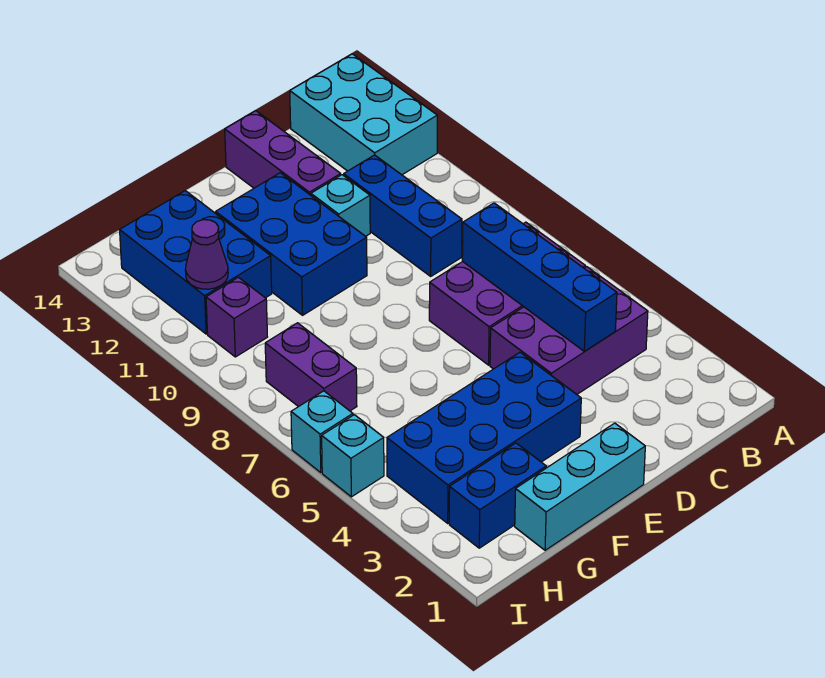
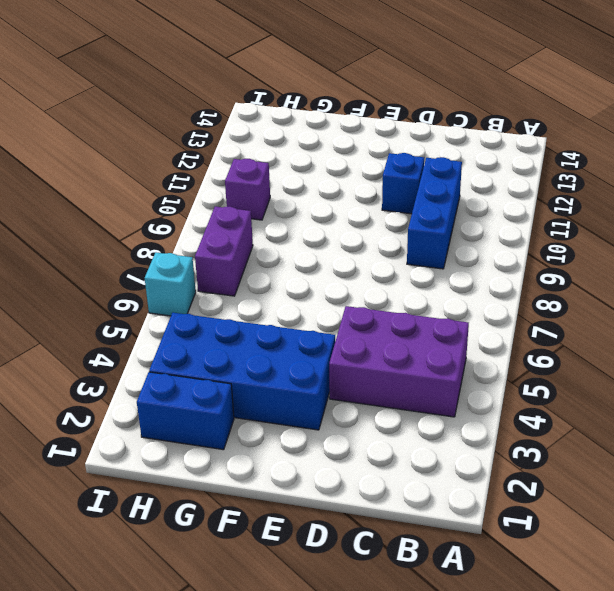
blue brick D11 level 1 -> cyan brick D11 level 1
none -> cyan brick A12:B14 level 1
none -> purple brick B6:D7 level 1
none -> purple brick D12:D14 level 1

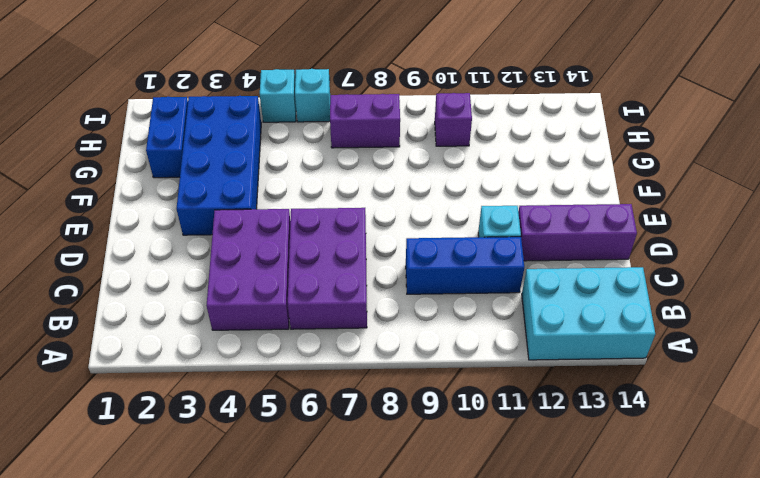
none -> cyan brick E1:G1 level 1
none -> blue brick E10:F12 level 1
none -> blue brick G11:H13 level 1

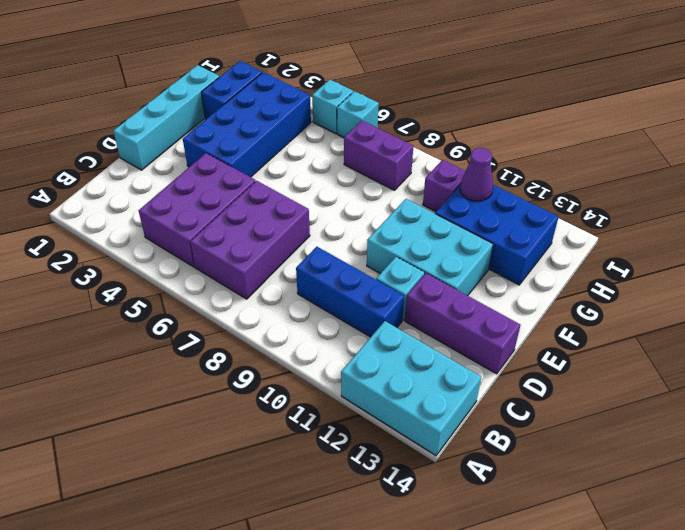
cyan brick D1:G1 level 1 -> cyan brick E1:G1 level 1
cyan brick E10:F12 level 1 -> blue brick E10:F12 level 1
none -> blue brick C4:C7 level 2

